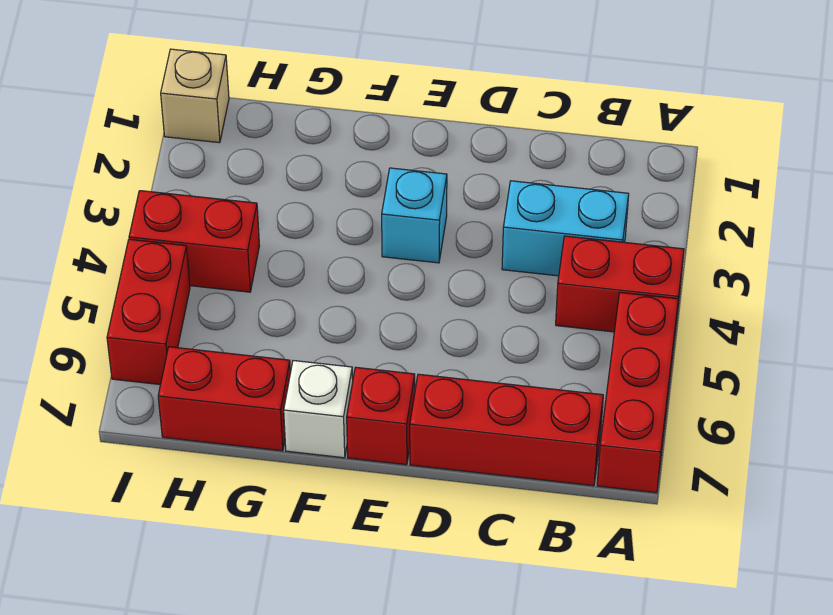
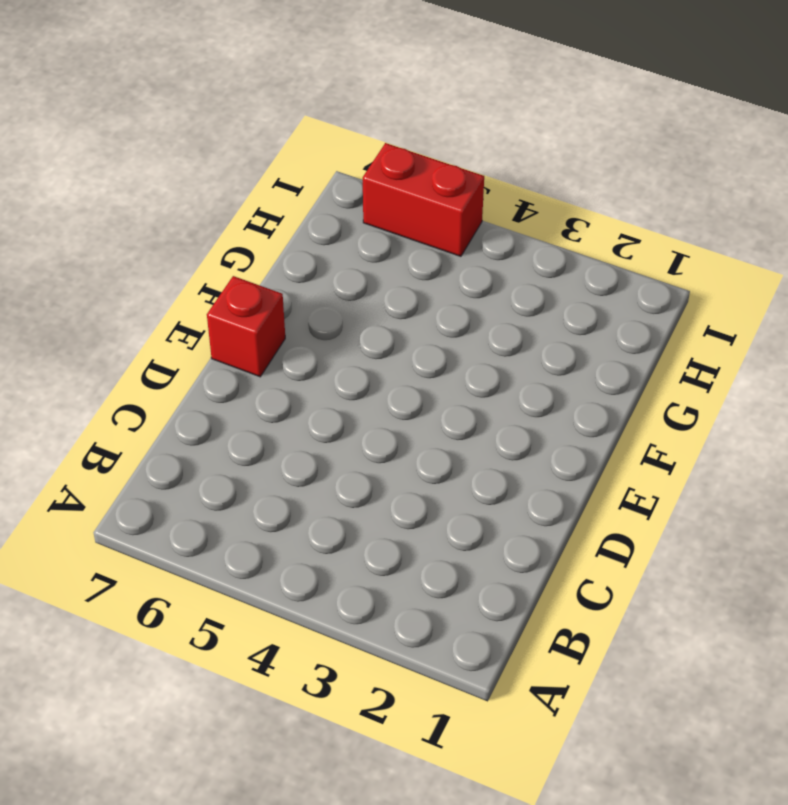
none -> red brick A4:B4 level 1
none -> red brick A5:A7 level 1

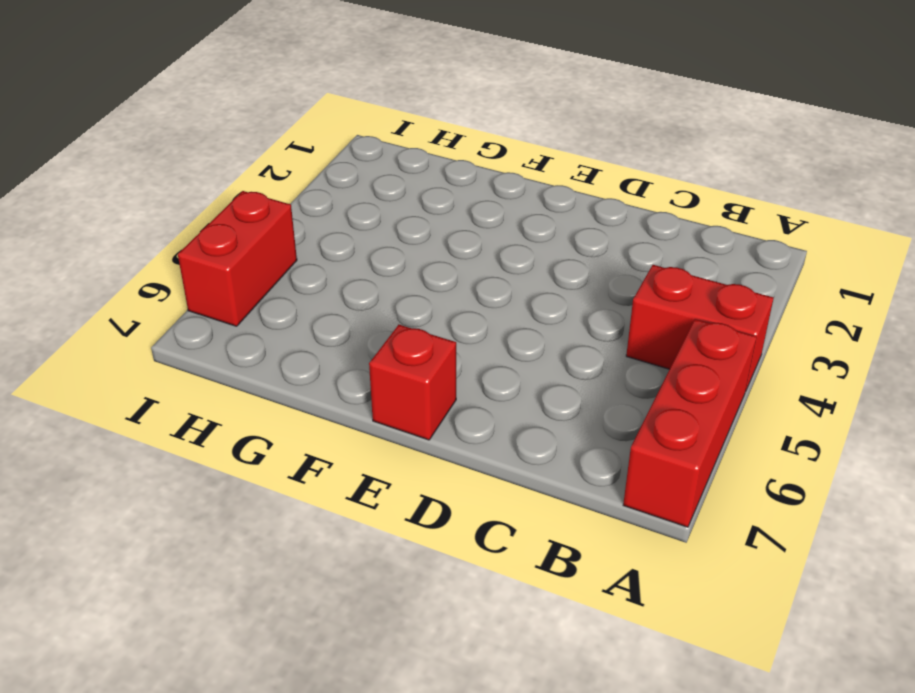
none -> cyan brick B3:C3 level 1
none -> red brick B7:D7 level 1

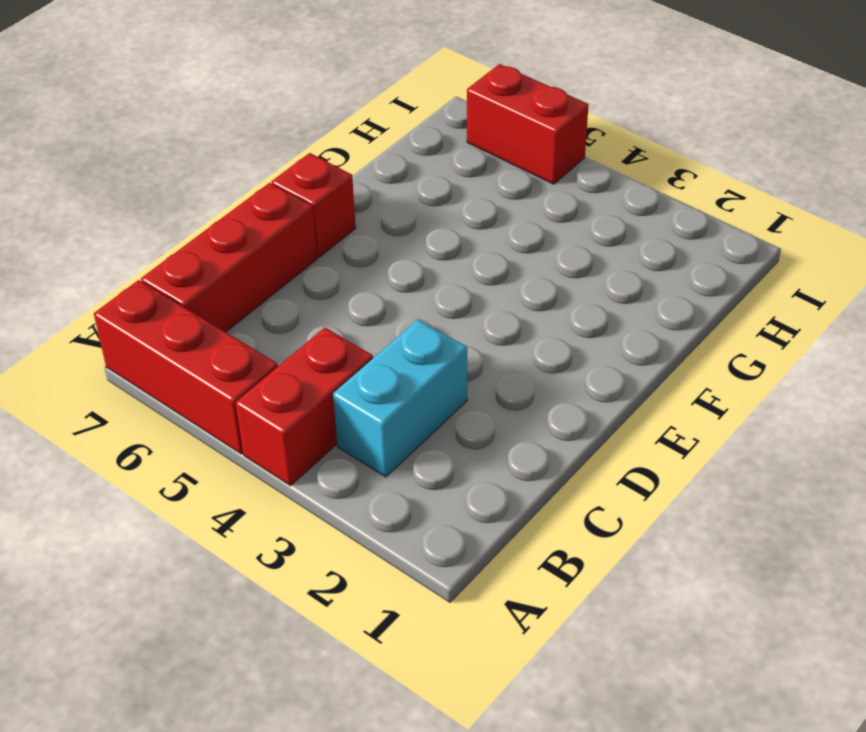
none -> cyan brick E3 level 1
none -> white brick F7 level 1

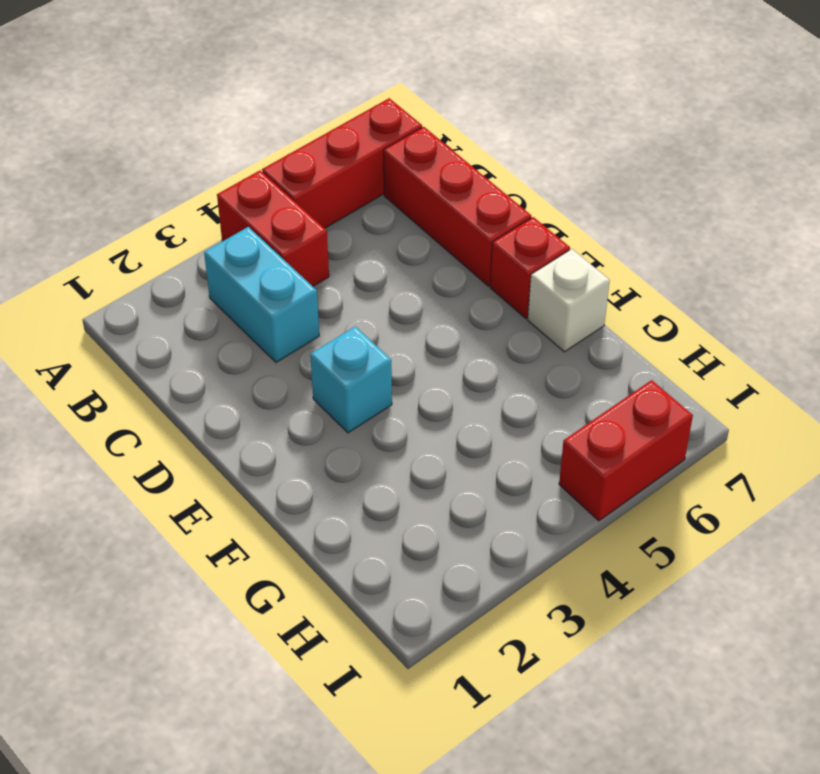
none -> red brick G7:H7 level 1
none -> red brick H4:I4 level 1

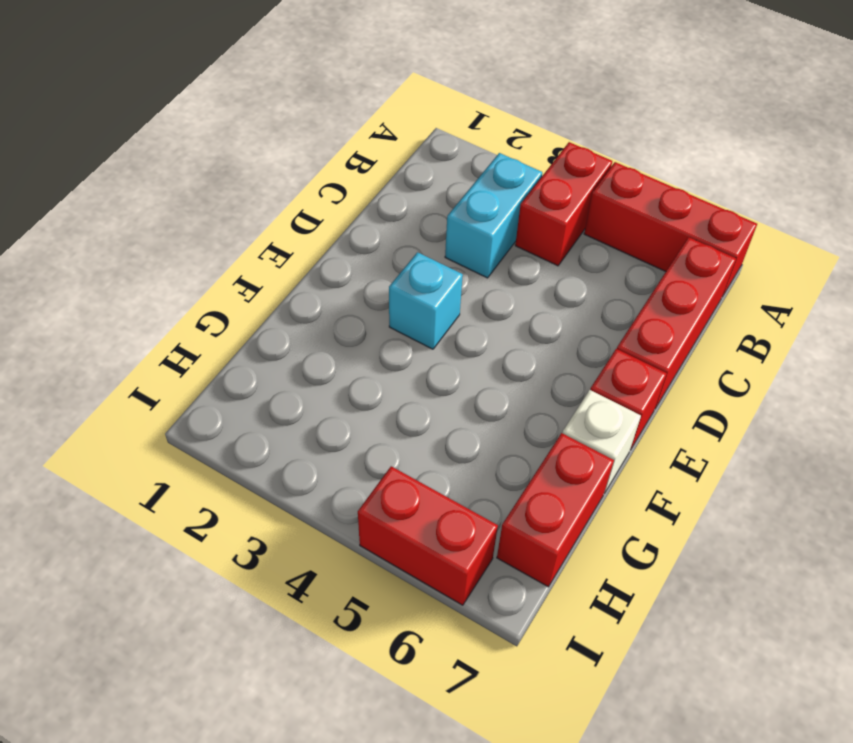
none -> red brick H4:I4 level 1
none -> tan brick I1 level 1

